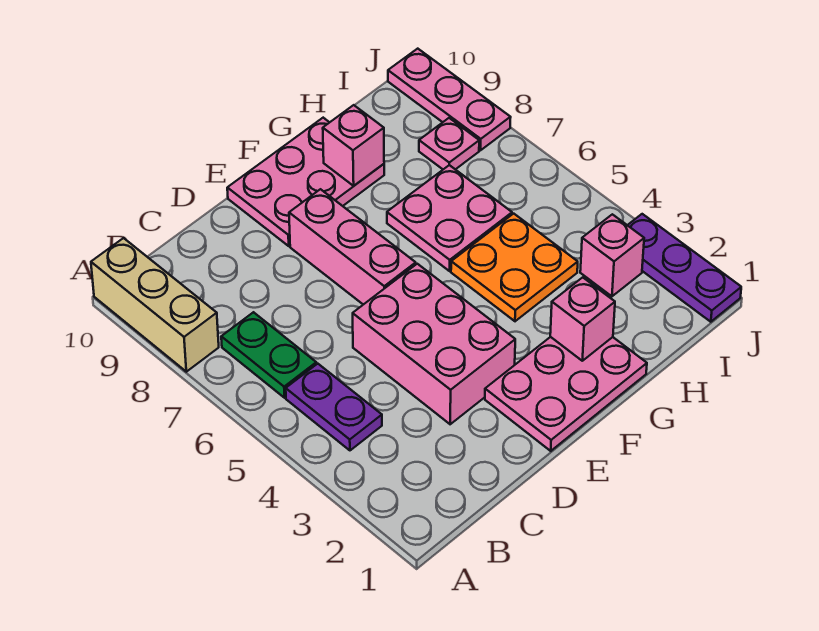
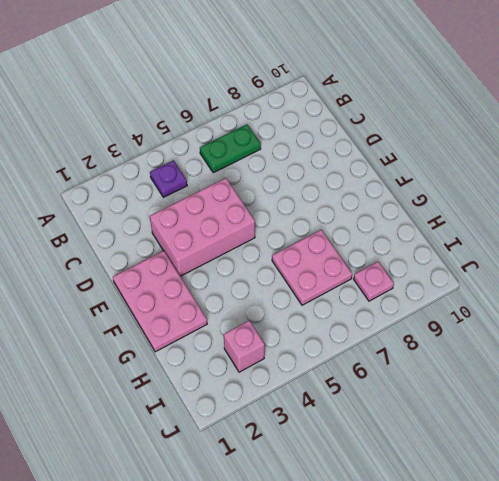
purple plate B4 level 1 -> purple plate B4:B5 level 1
none -> tan brick A8:A10 level 1
none -> pink brick E6:E8 level 1
none -> pink plate E9:G10 level 1

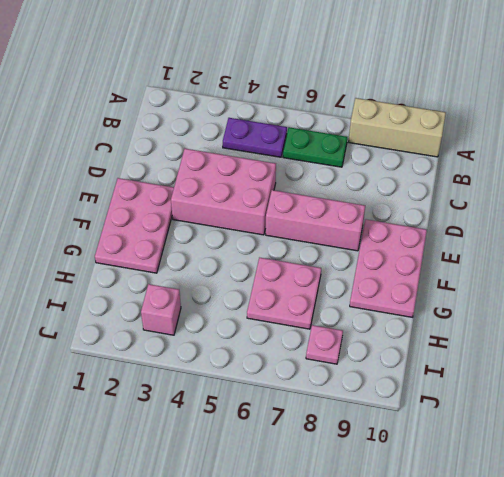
none -> orange plate G4:H5 level 1
none -> purple plate J1:J3 level 1
none -> pink plate J8:J10 level 1

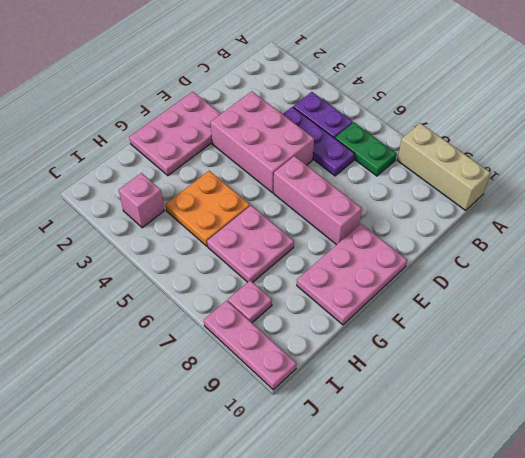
purple plate C4:C6 level 1 -> purple plate J1:J3 level 1
none -> pink brick G2 level 2
none -> pink brick G9 level 2

